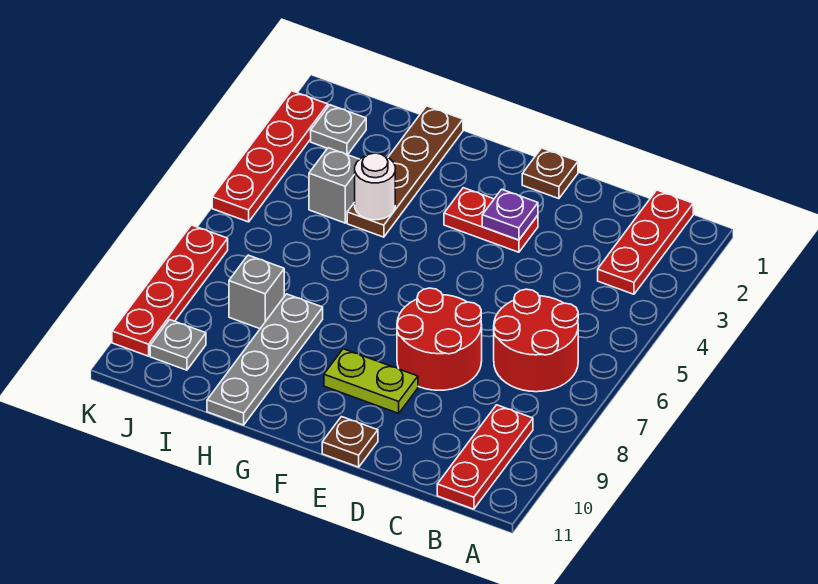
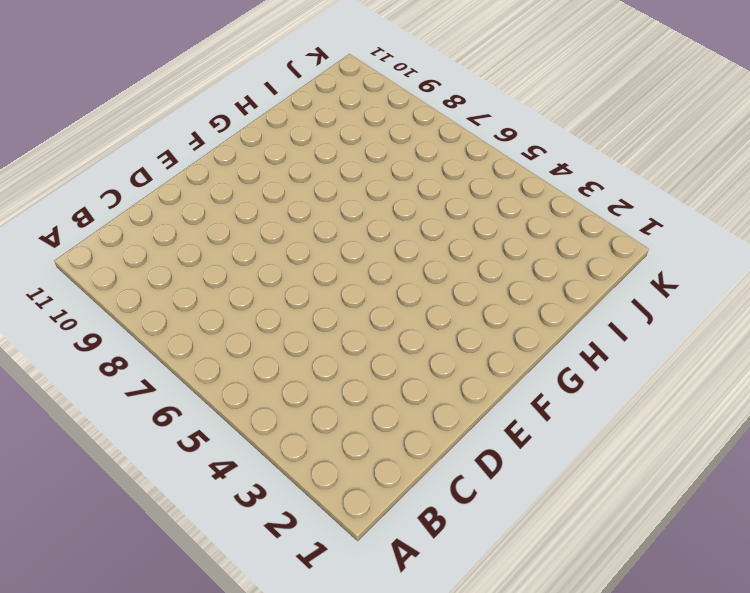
none -> red plate B1:B3 level 1
none -> red round brick B6:C7 level 1
none -> red plate B9:B11 level 1

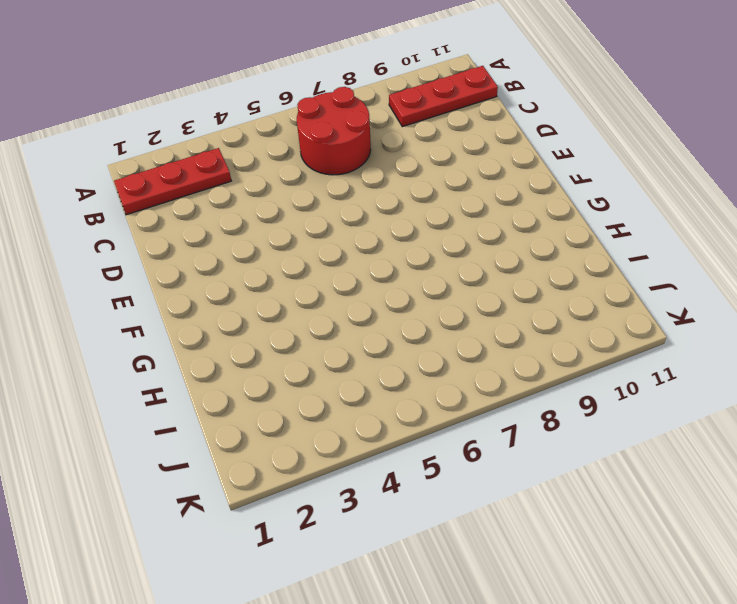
none -> red round brick D7:E8 level 1
none -> brown plate E1 level 1
none -> red plate E3:F3 level 1

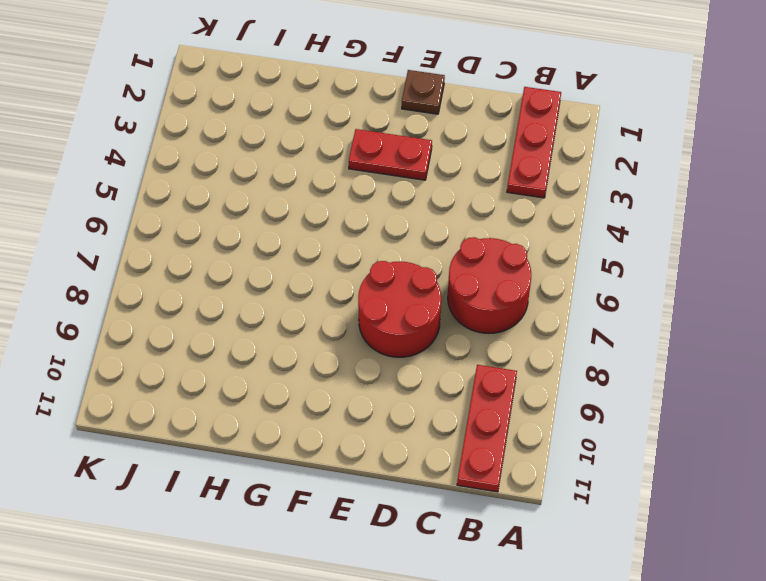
none -> lime plate E9:F9 level 1
none -> brown plate E11 level 1
none -> brown plate H1:H4 level 1

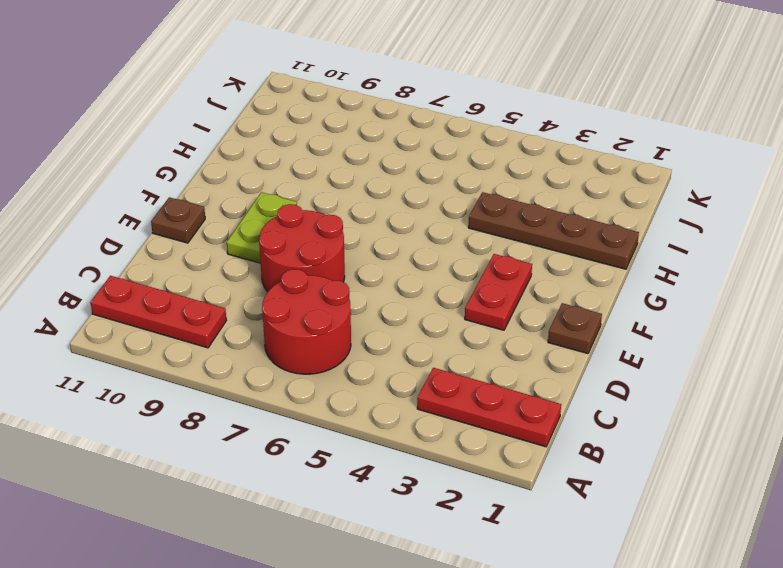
none -> grey plate H8:H11 level 1
none -> grey brick I4 level 1
none -> grey brick I8 level 1

